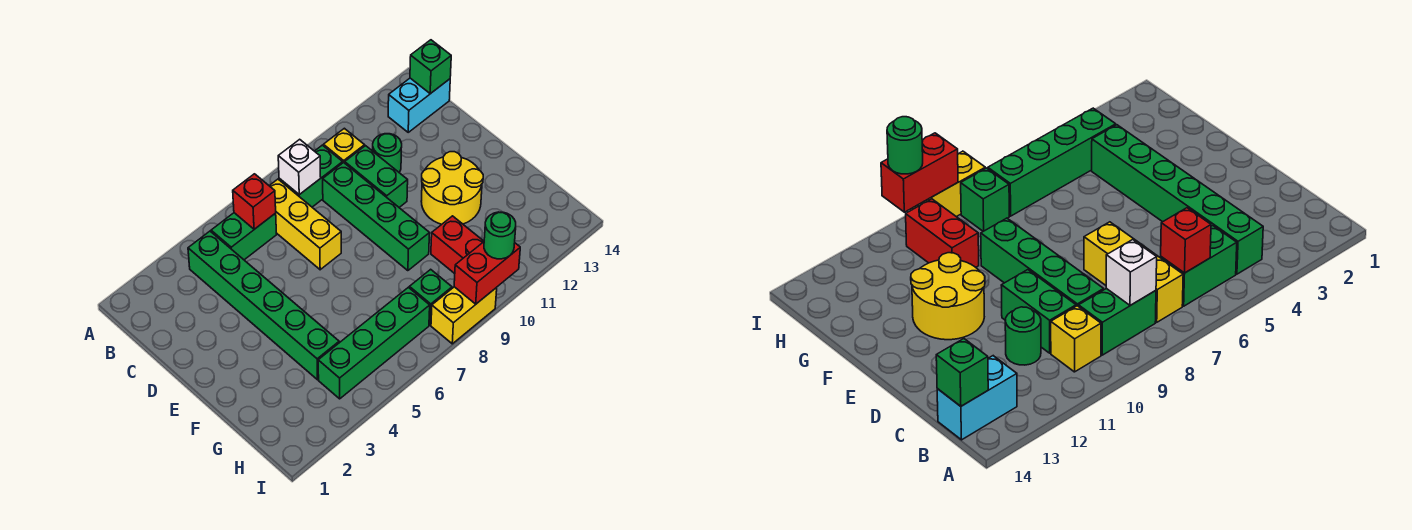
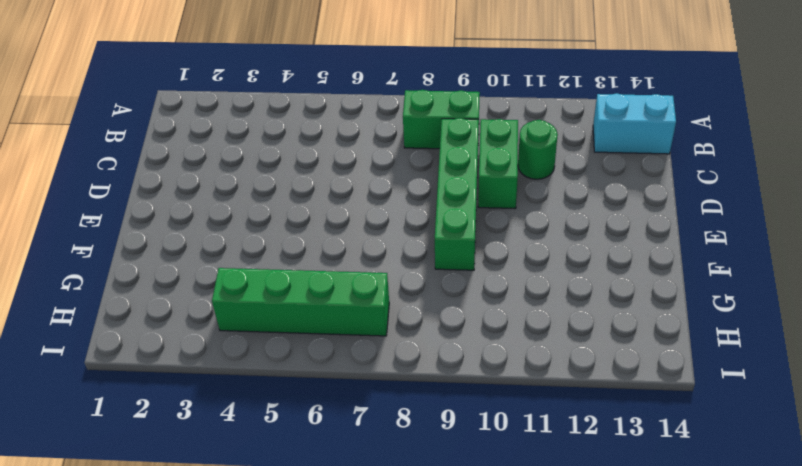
none -> green brick B4:G4 level 1
none -> green brick B5:B6 level 1
none -> yellow brick B7:D7 level 1

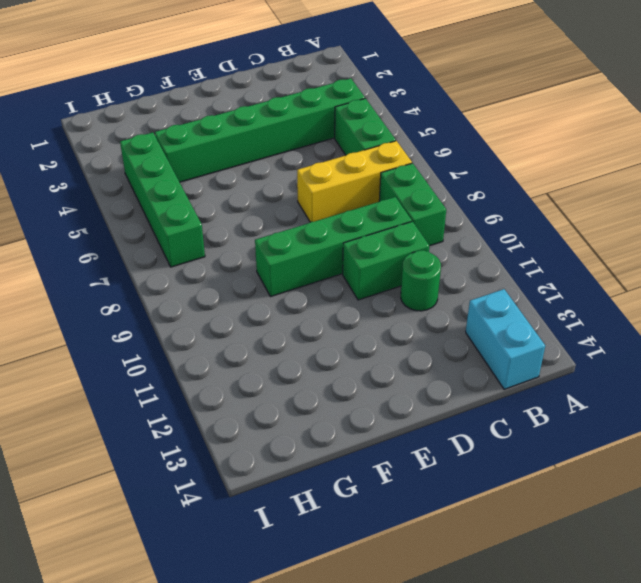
none -> yellow brick B10 level 1
none -> yellow round brick E11:F12 level 1
none -> red brick G10:H10 level 1

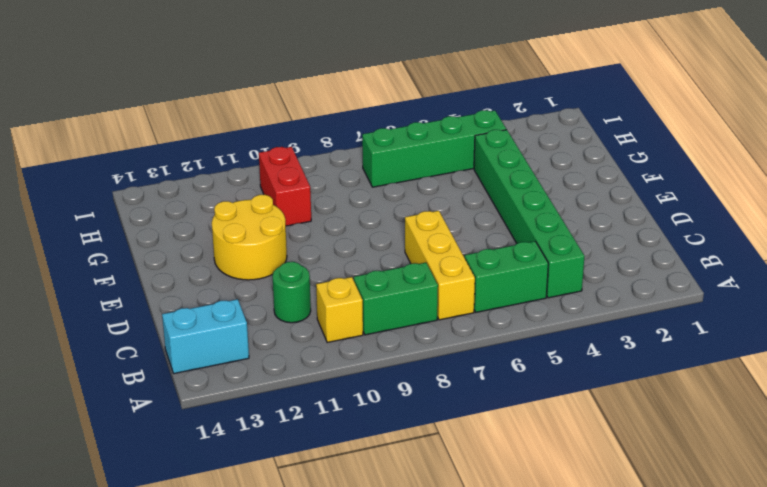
none -> green brick C9:F9 level 1
none -> green brick C10:D10 level 1
none -> green brick H8 level 1

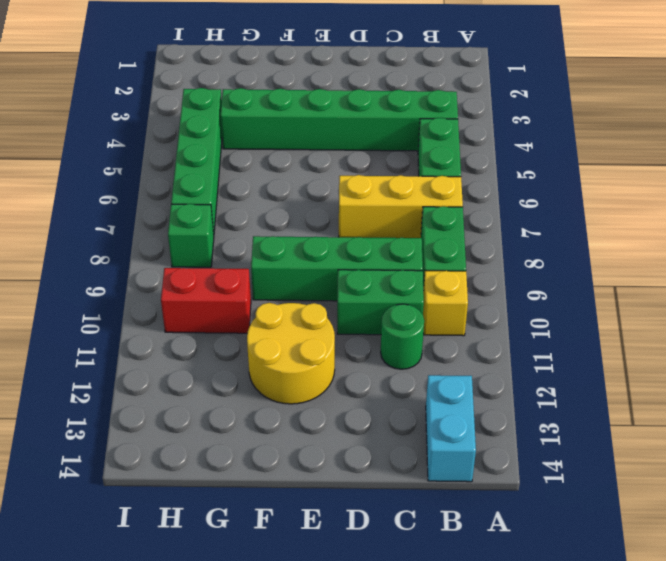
none -> yellow brick I8:I9 level 1
none -> red brick B6 level 2
none -> white brick B8 level 2

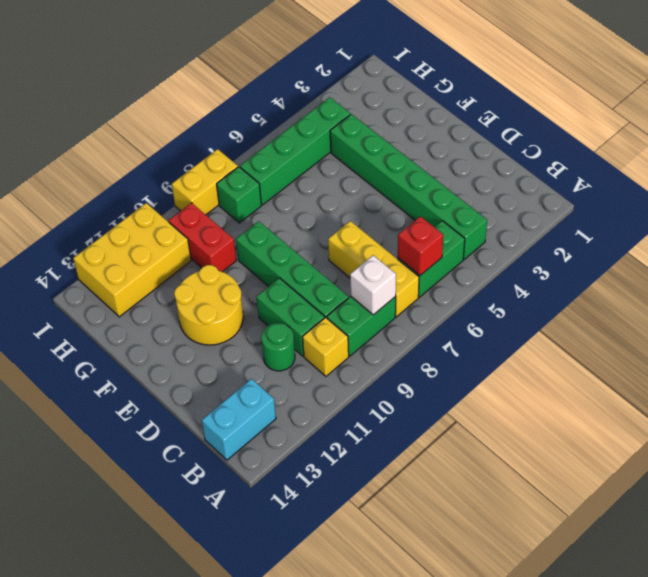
yellow brick H11:I13 level 1 -> none
none -> green brick B14 level 2
none -> red brick I9:I10 level 2
none -> green round brick I10 level 3

